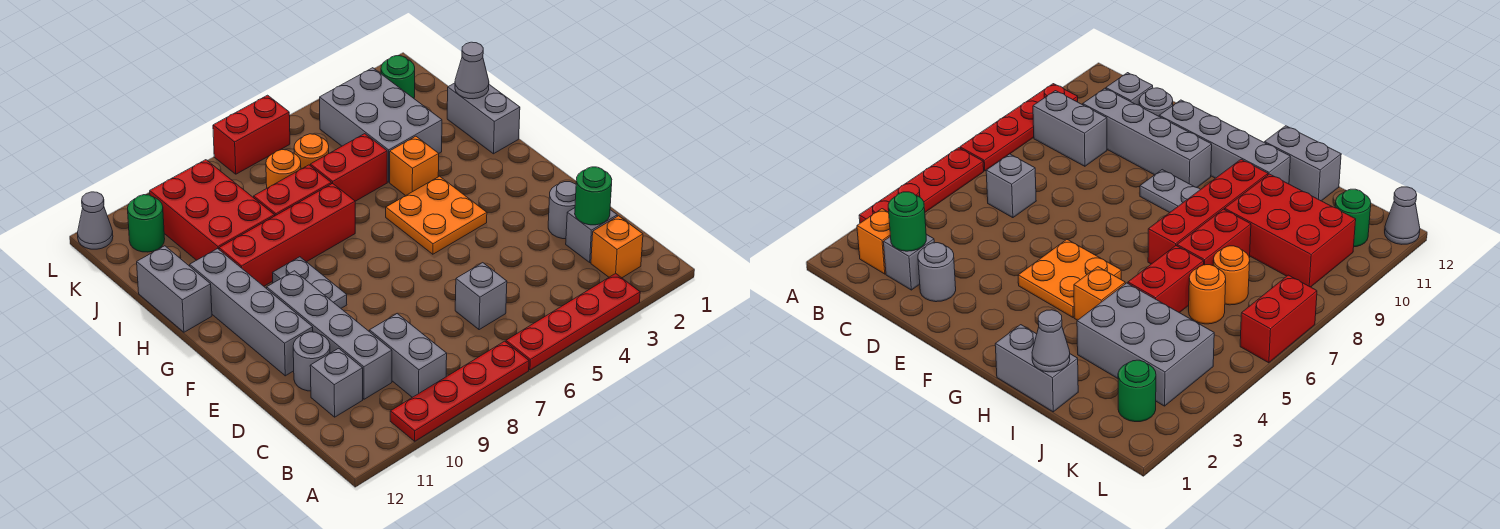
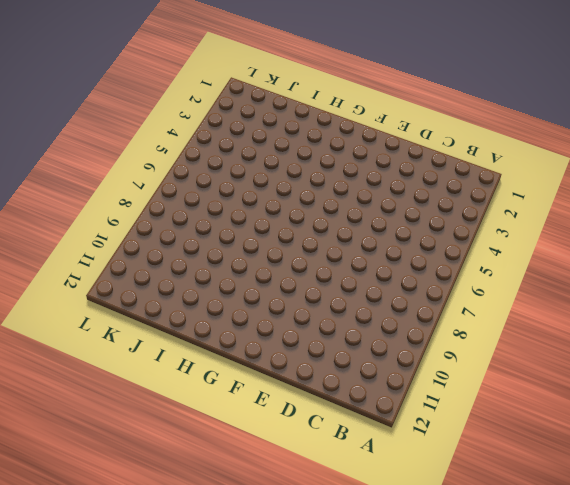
none -> red plate A3:A6 level 1
none -> red plate A7:A10 level 1
none -> orange brick B2 level 1

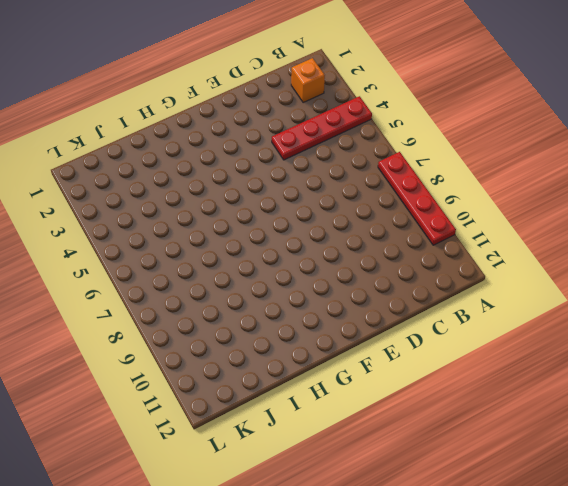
red plate A4:D4 level 1 -> red plate A3:A6 level 1
none -> grey brick B9:C9 level 1
none -> grey brick C2 level 1
none -> grey brick C6 level 1

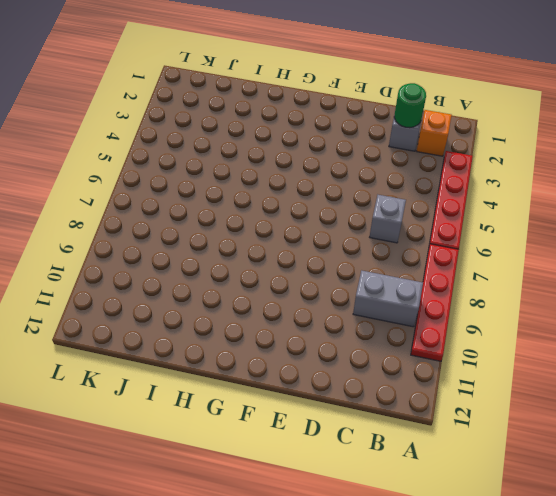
none -> grey brick C10:F10 level 1
none -> grey brick C11 level 1
none -> grey round brick D2 level 1

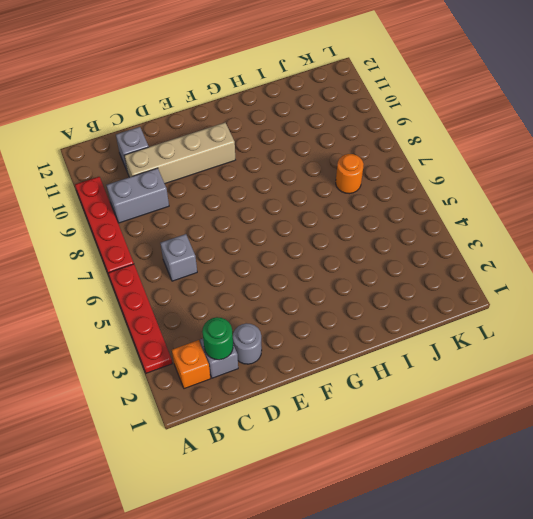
tan brick C10:F10 level 1 -> grey brick C10:F10 level 1
none -> grey round brick D11 level 1
none -> grey brick E11:H11 level 1
none -> orange plate F4:G5 level 1

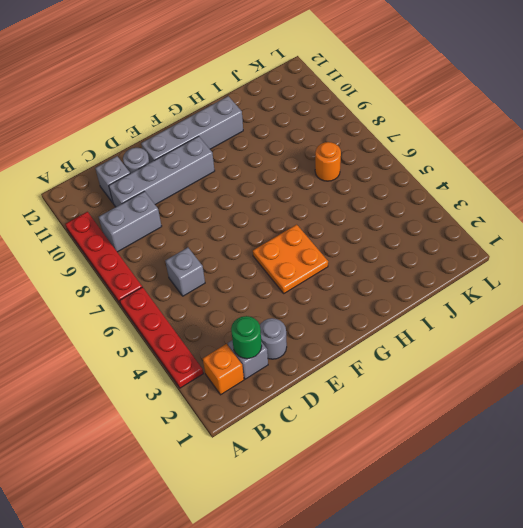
none -> grey plate F9:G9 level 1
none -> grey brick H1:I1 level 1
none -> orange brick H4 level 1

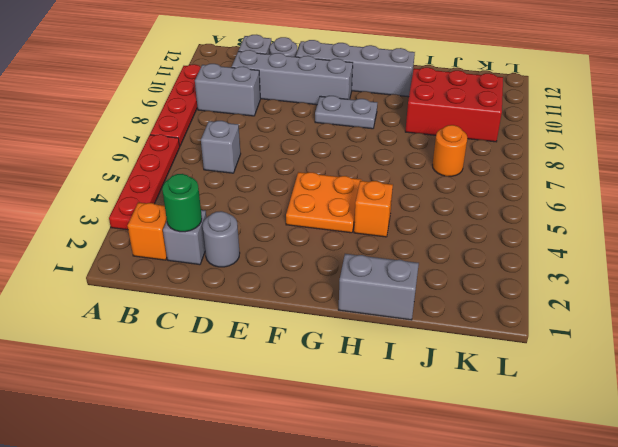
none -> red brick H7:H10 level 1
none -> grey brick H12:I12 level 1
none -> grey brick I3:K4 level 1

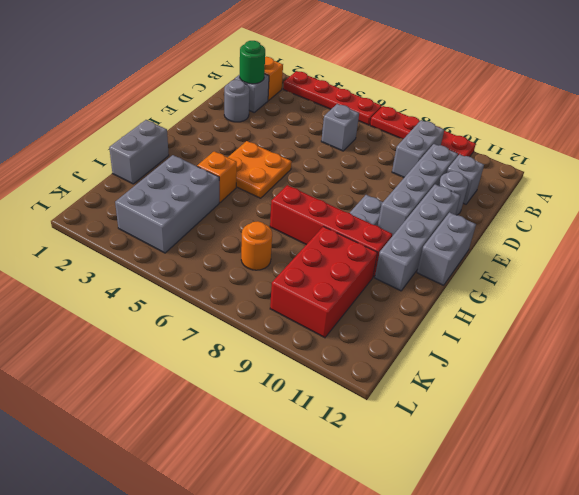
grey brick F12:G12 level 1 -> grey brick H12:I12 level 1
none -> red brick I5:I6 level 1
none -> red brick I7:I8 level 1
none -> orange round brick J6 level 1

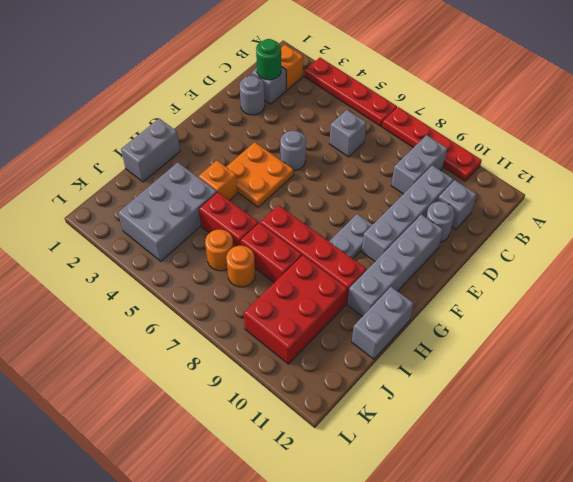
grey round brick E5 level 1 -> none
none -> green round brick K2 level 1
none -> green round brick K11 level 1
none -> red brick L6:L7 level 1

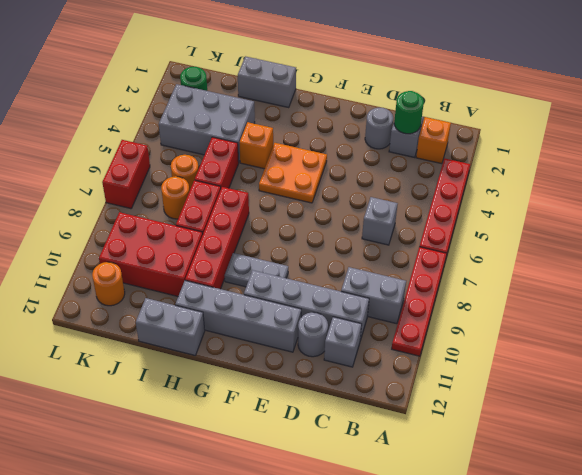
orange round brick K11 level 1 -> green round brick K11 level 1
none -> grey cone L12 level 1
none -> grey cone I1 level 2

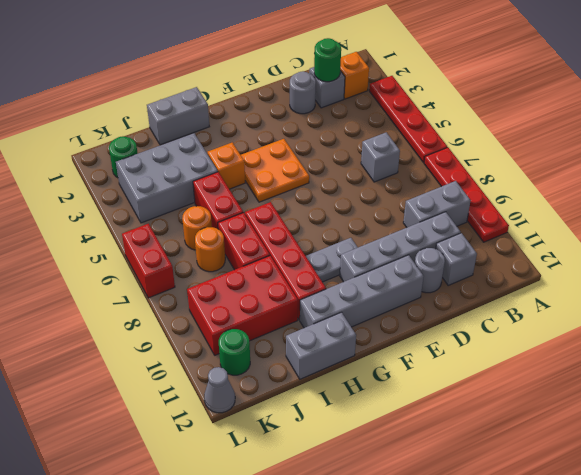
none -> grey cone I1 level 2

